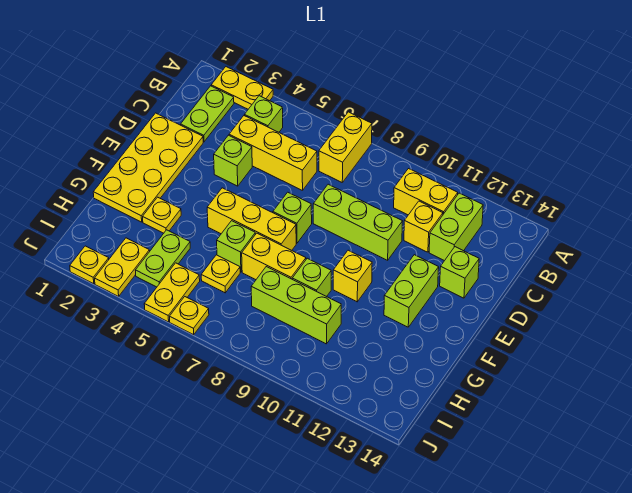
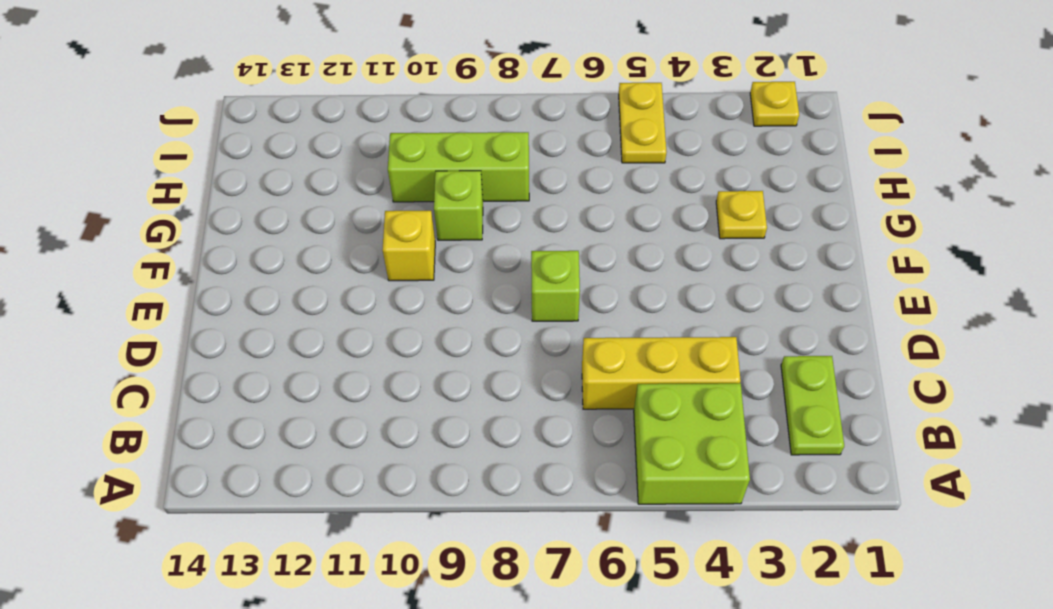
lime brick A4:B5 level 1 -> lime brick B4 level 1
none -> yellow plate A2:A3 level 1
none -> yellow brick A7:B7 level 1
none -> yellow brick B10:B11 level 1

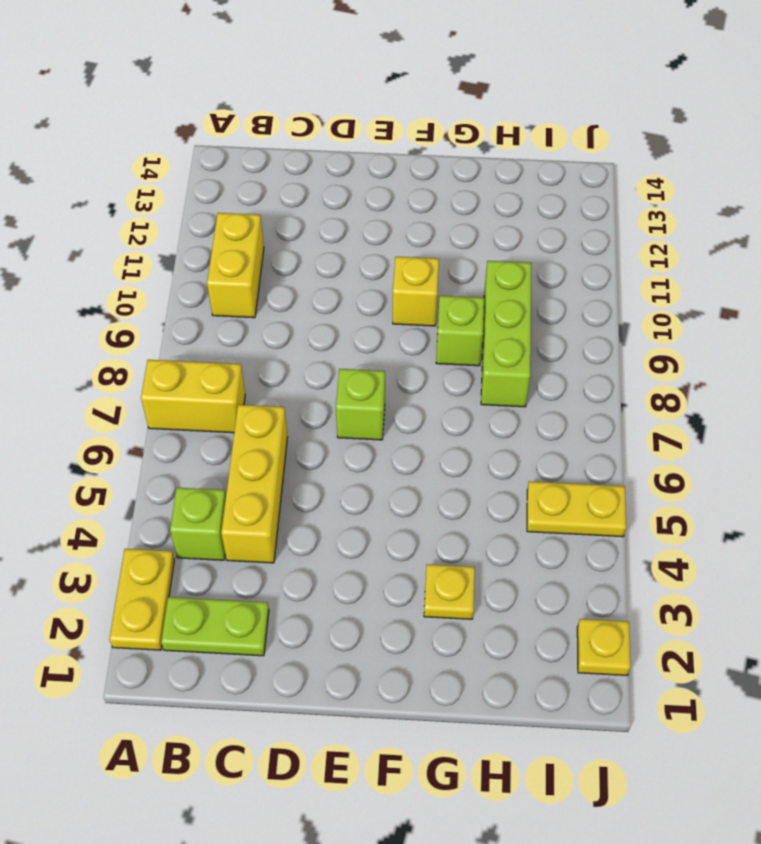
none -> lime brick B12:C12 level 1
none -> yellow brick C11 level 1
none -> yellow plate D1:G2 level 1

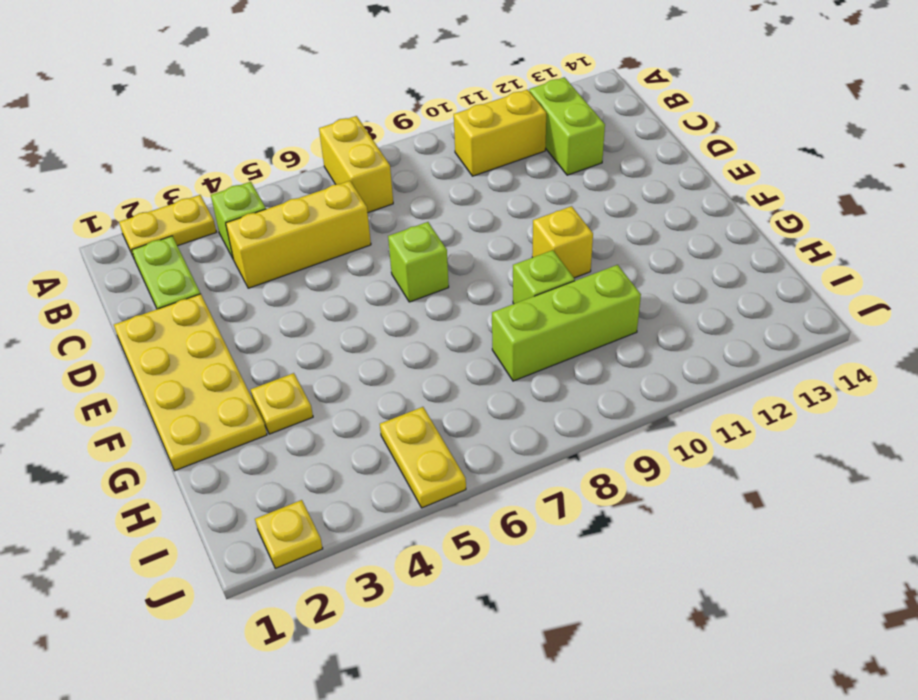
none -> yellow brick C11 level 1
none -> lime brick D4 level 1
none -> lime brick D8:D10 level 1

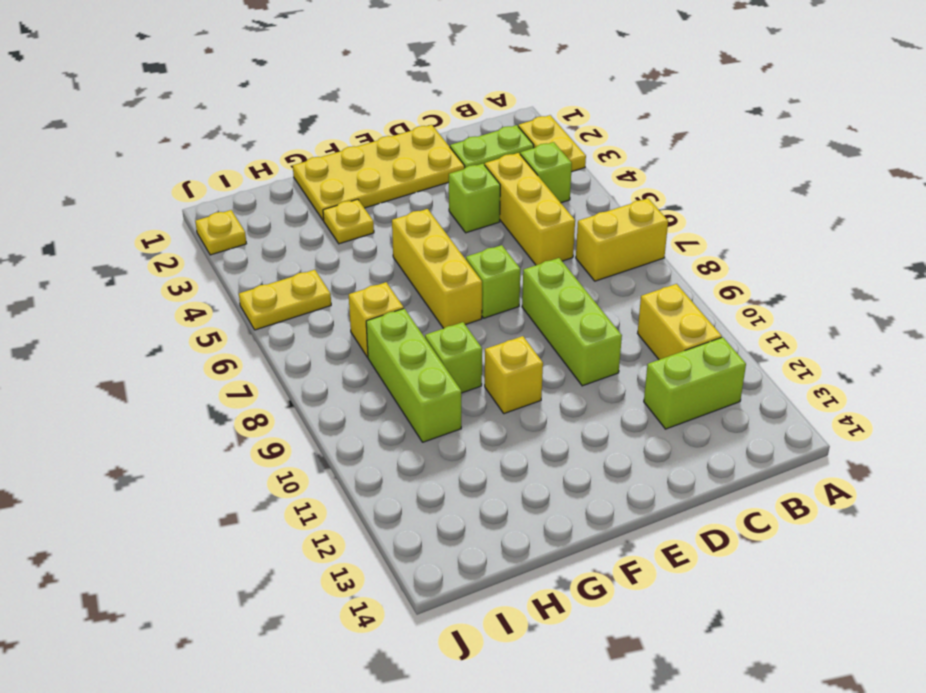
yellow brick H7 level 1 -> yellow brick C11 level 1
none -> lime brick D13 level 1
none -> lime brick E12:F12 level 1
none -> lime brick G6 level 1

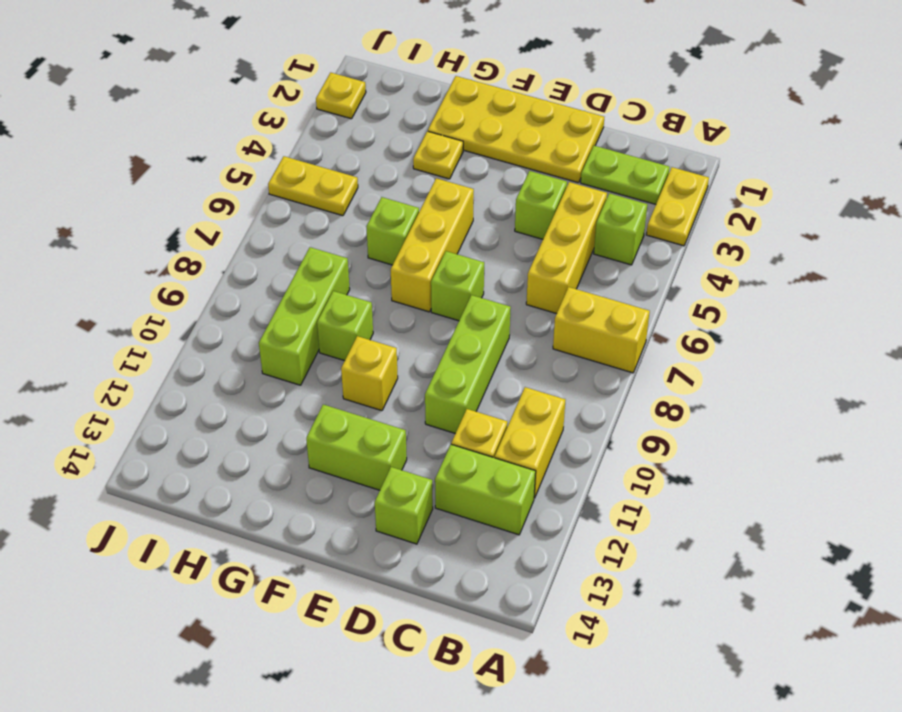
none -> yellow brick G7:G8 level 1
none -> lime plate H4:I4 level 1
none -> yellow plate H6 level 1

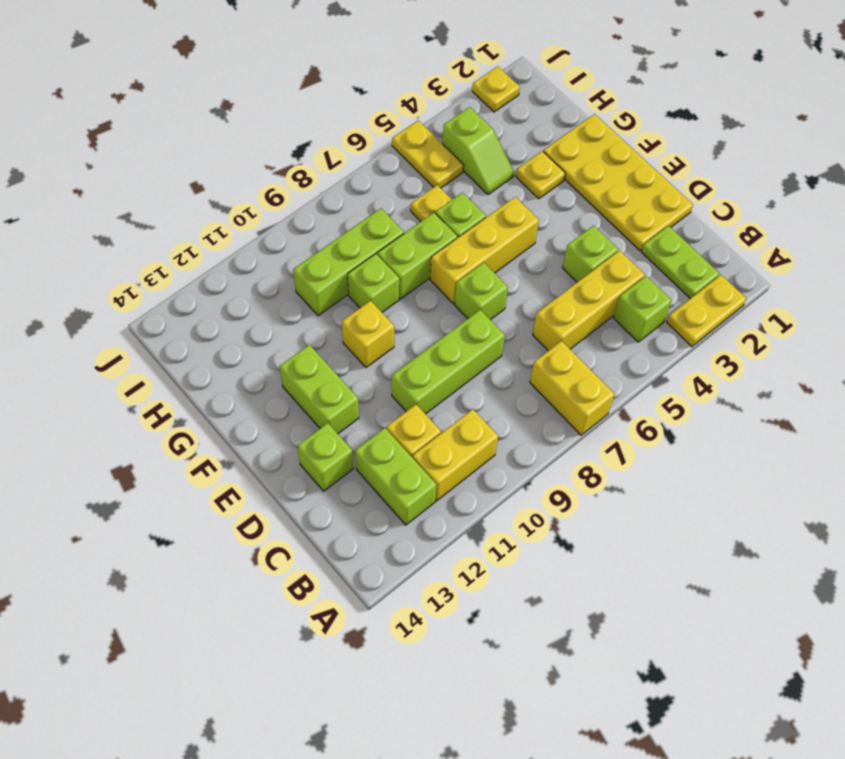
lime brick G7:G8 level 1 -> yellow brick G7:G8 level 1
lime slope H4:I4 level 1 top I -> lime plate H4:I4 level 1
none -> yellow plate I3:J3 level 1
none -> yellow plate J6 level 1

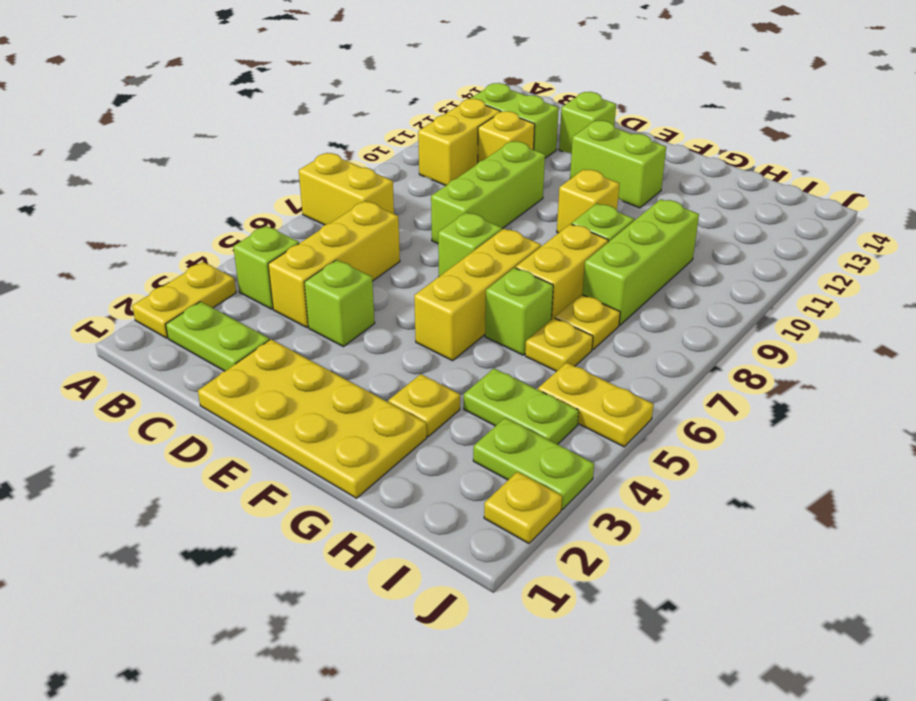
yellow plate H7 level 1 -> yellow plate J6 level 1
lime plate I3:J3 level 1 -> yellow plate I3:J3 level 1

